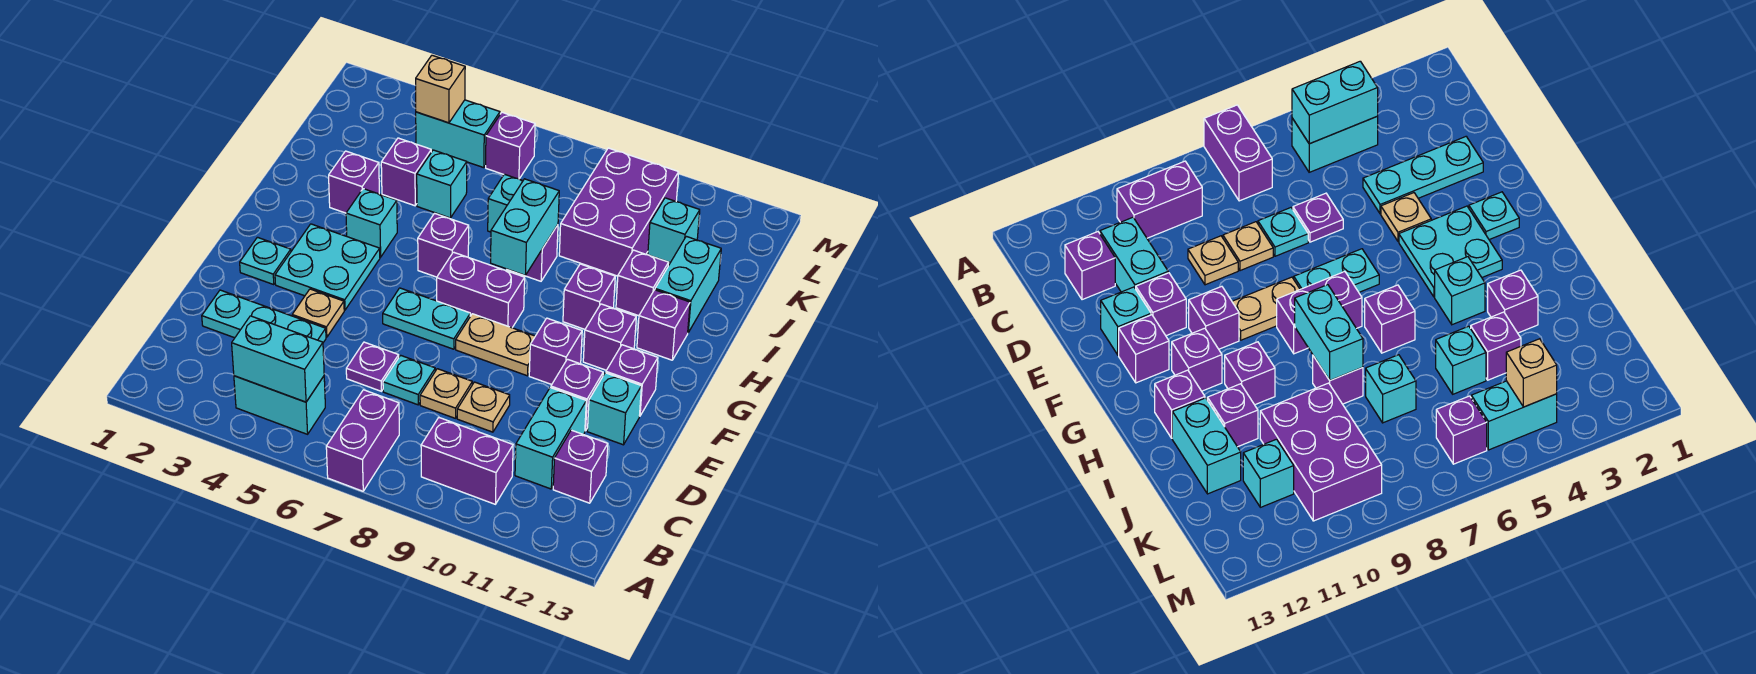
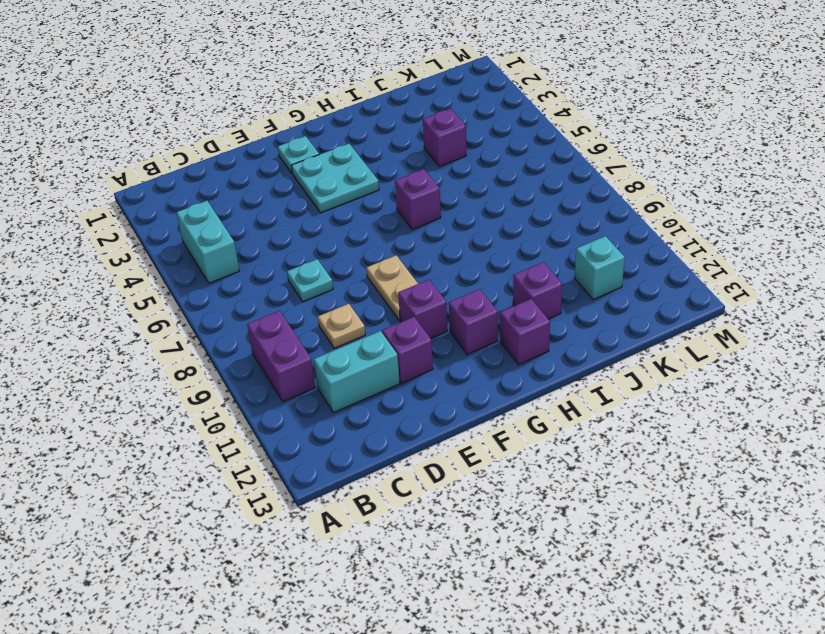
none -> purple brick A7:B7 level 1
none -> purple brick C12 level 1
none -> cyan plate D2:D4 level 1
none -> purple plate D6 level 1

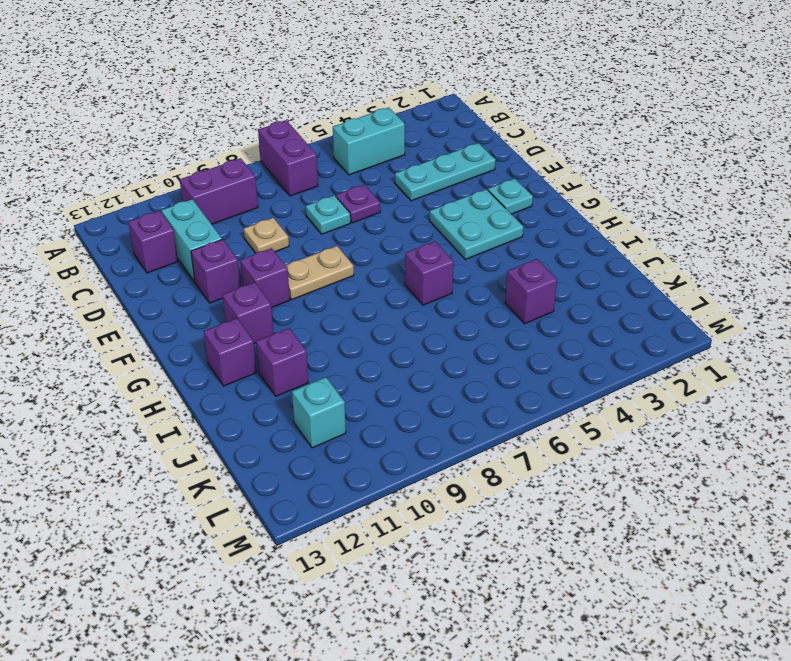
none -> tan plate D8 level 1
none -> tan plate E4 level 1
none -> cyan brick E12 level 1
none -> cyan plate F6:F7 level 1

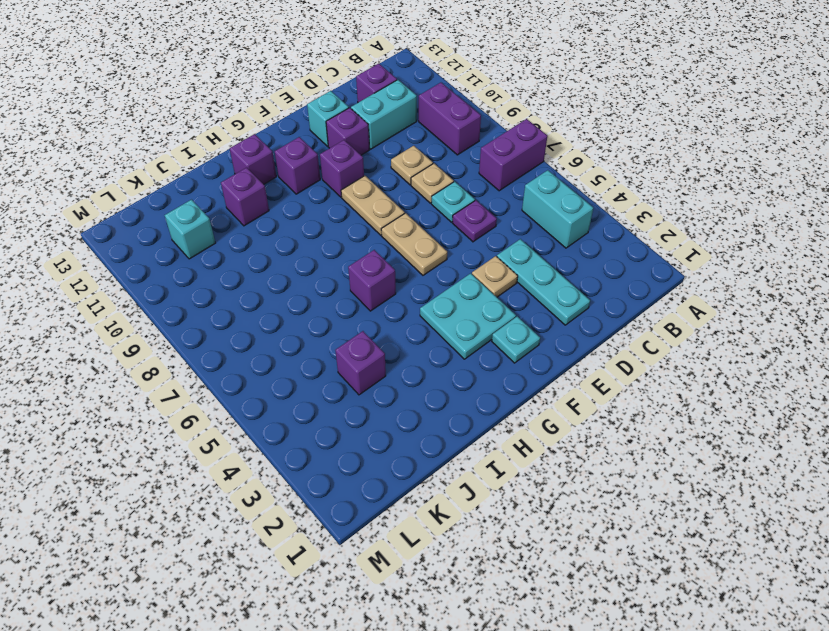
tan plate F6:F7 level 1 -> cyan plate F6:F7 level 1
none -> purple brick F12 level 1
none -> purple brick G7:G8 level 1
none -> cyan brick H4 level 1
none -> purple brick H10 level 1

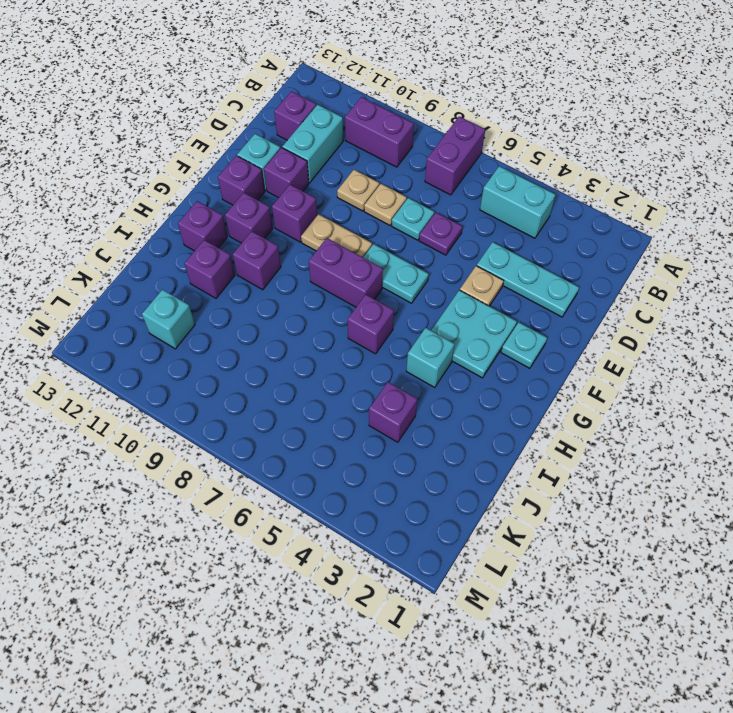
none -> purple brick I3 level 1
none -> purple brick I8 level 1
none -> cyan brick I12:J12 level 1
none -> cyan brick J5 level 1

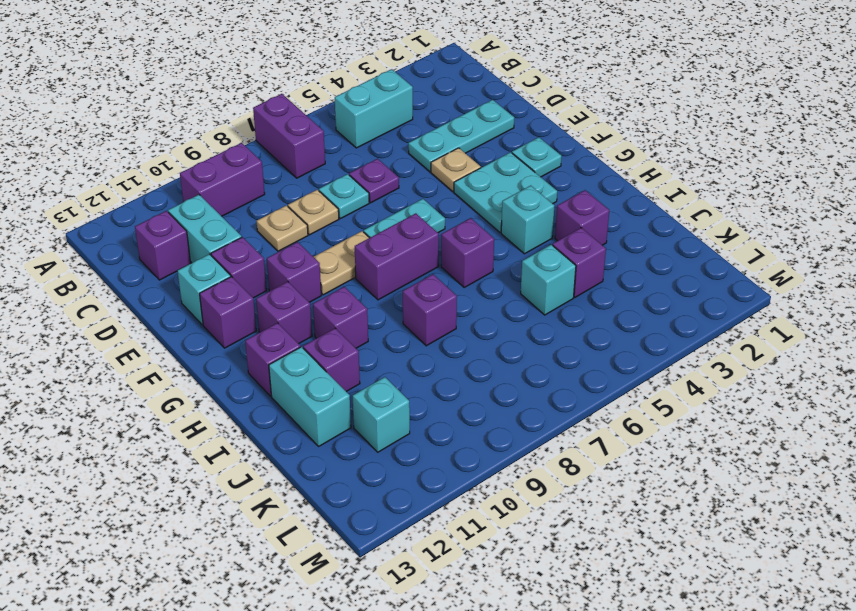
none -> cyan brick J7 level 1
none -> purple brick J9:L10 level 1
none -> cyan brick L4:L5 level 1
none -> purple brick L6 level 1

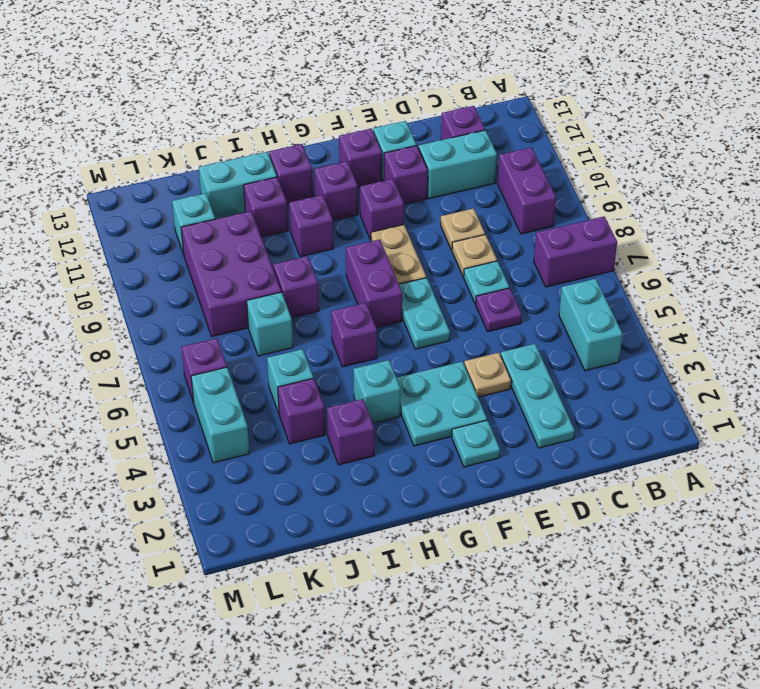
purple brick J8:K10 level 1 -> purple brick J9:L10 level 1
none -> cyan brick B4:B5 level 2
none -> cyan brick H8:I8 level 2
none -> tan brick L4 level 2

